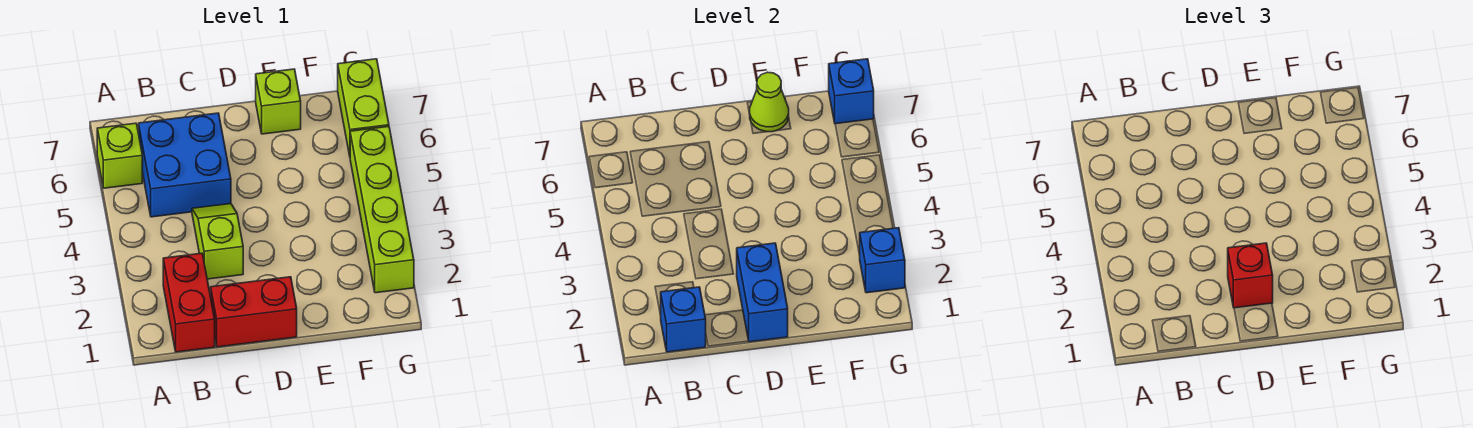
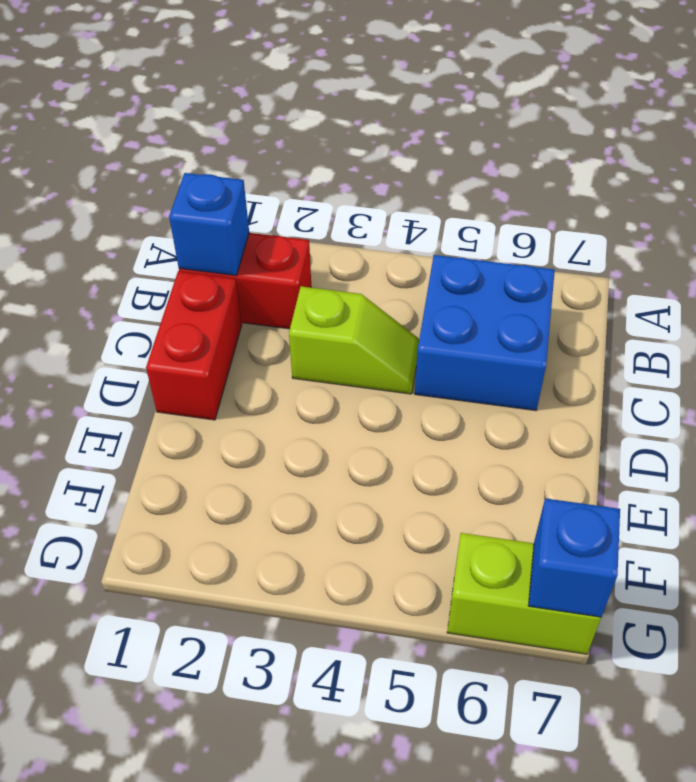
none -> lime brick A6 level 1
none -> lime brick E7 level 1
none -> lime brick G2:G5 level 1

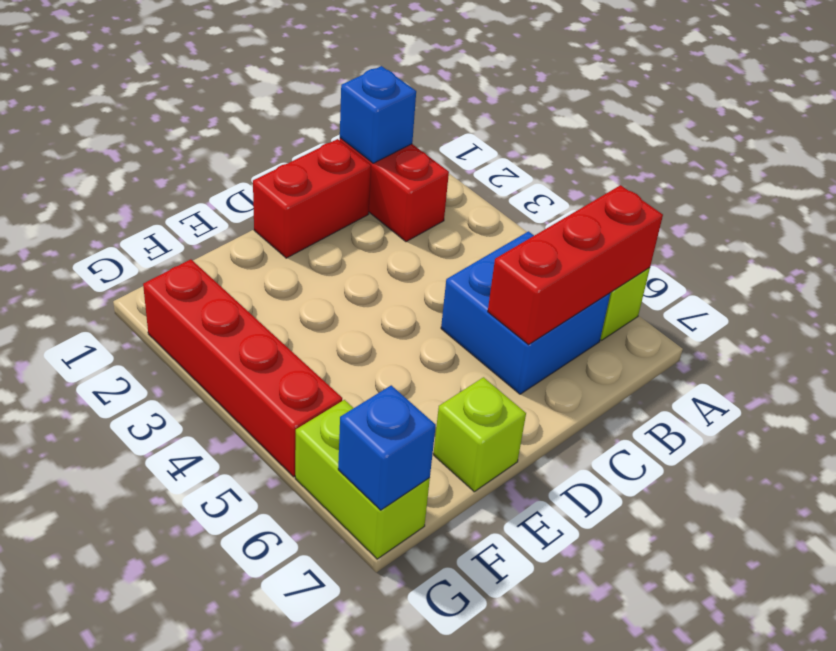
red brick A6:C6 level 2 -> none
red brick G2:G5 level 1 -> lime brick G2:G5 level 1
none -> lime slope C3:C4 level 1 top 3
none -> blue brick D1:D2 level 2
none -> lime cone E7 level 2

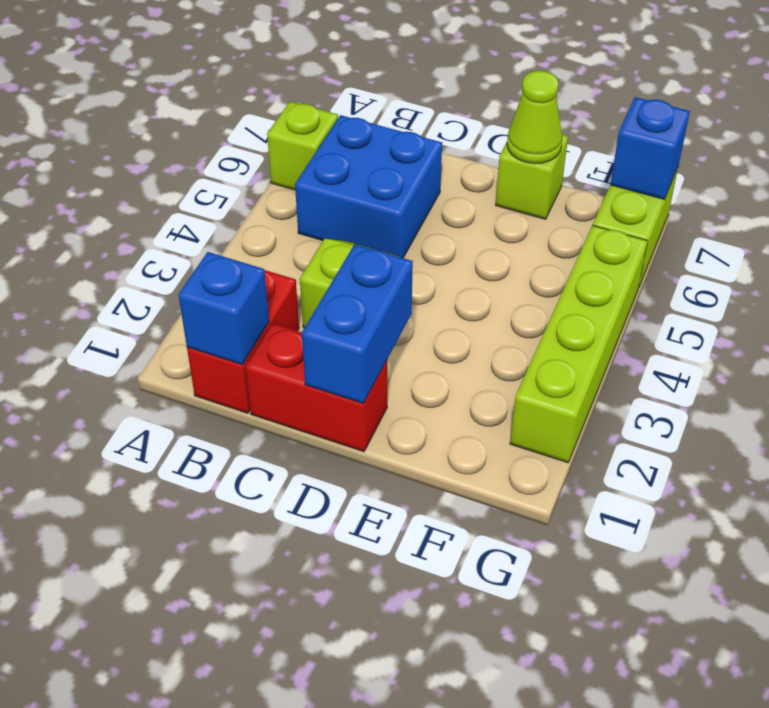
none -> blue brick G2 level 2
none -> red brick D2 level 3

